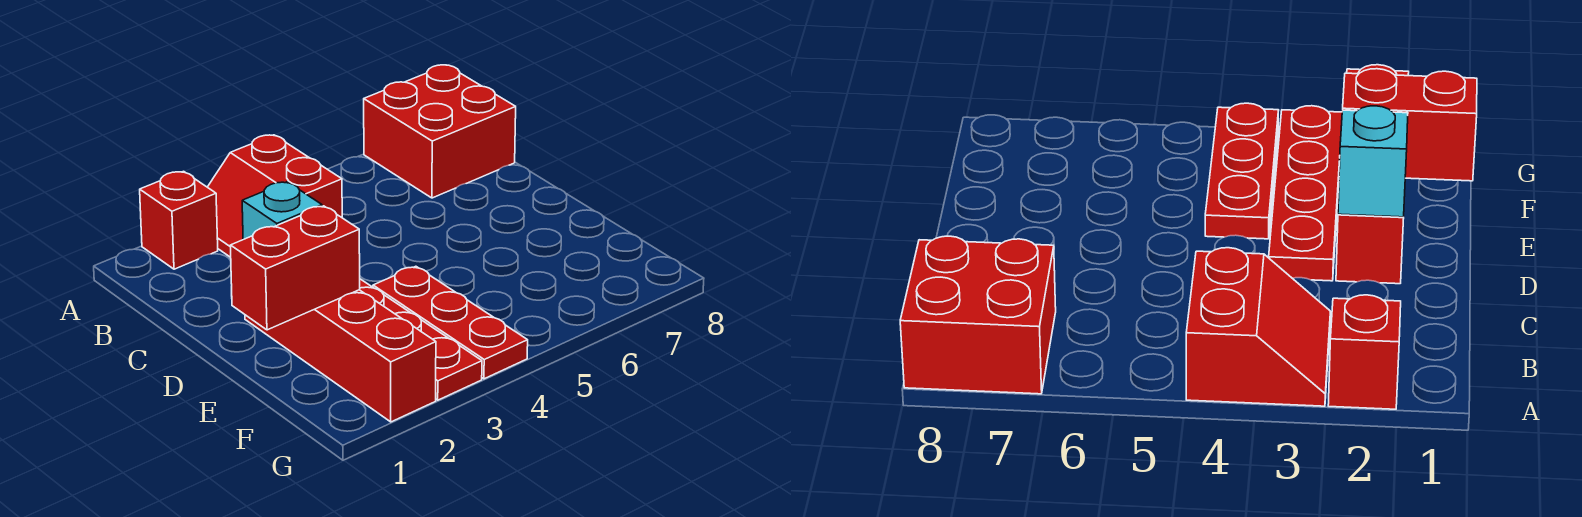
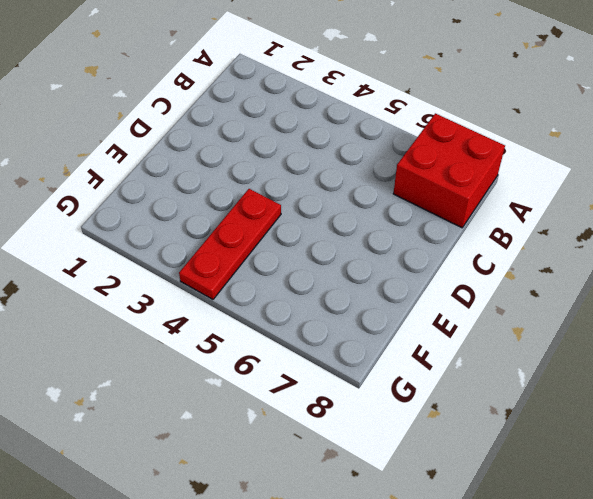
none -> red brick A2 level 1
none -> red slope A3:B4 level 1 top 4

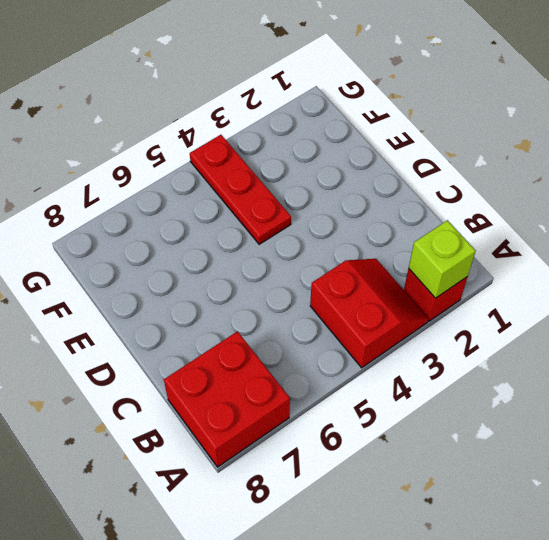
lime brick A2 level 2 -> none
none -> red brick D2:G2 level 1
none -> red plate D3:G3 level 1

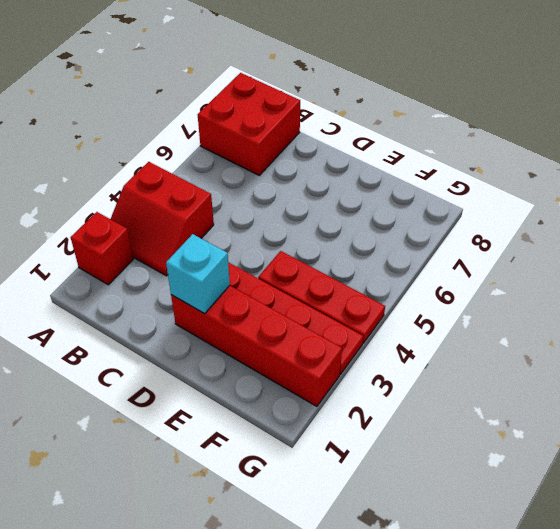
none -> red brick E1:E2 level 2

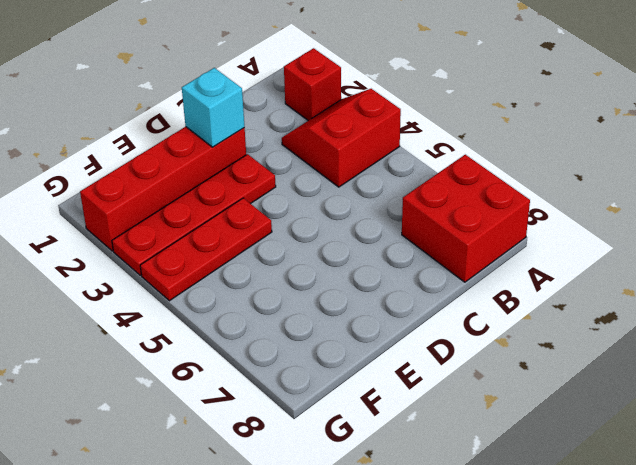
none -> red brick E1:E2 level 2

